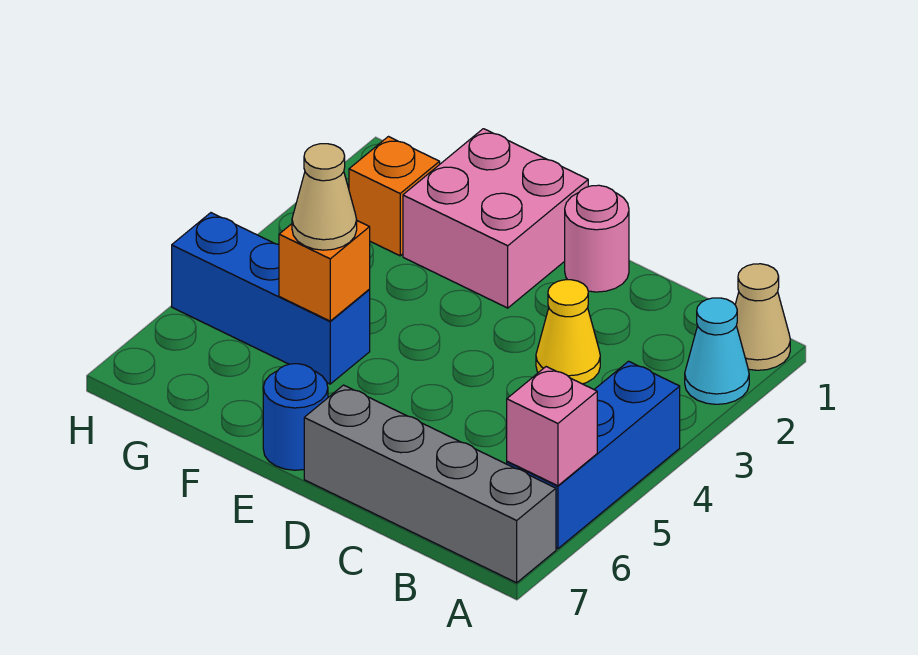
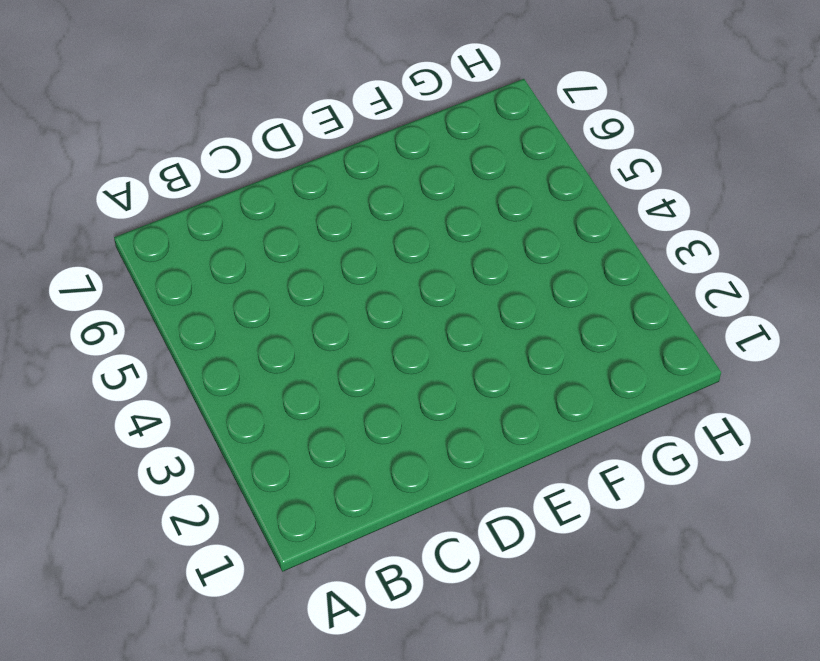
none -> tan cone A1 level 1
none -> cyan cone A2 level 1
none -> blue brick A4:A6 level 1

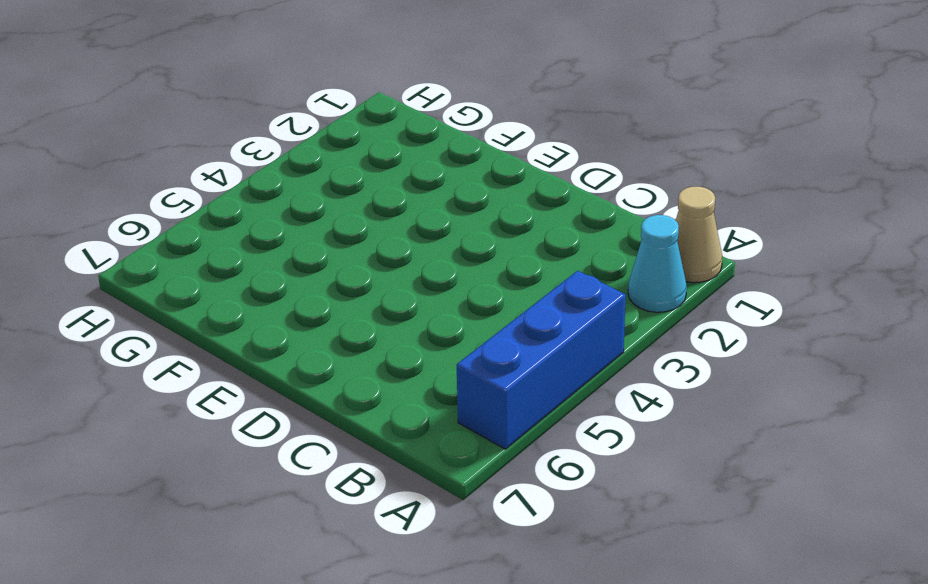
none -> grey brick A7:D7 level 1
none -> yellow cone C3 level 1
none -> pink round brick D1 level 1

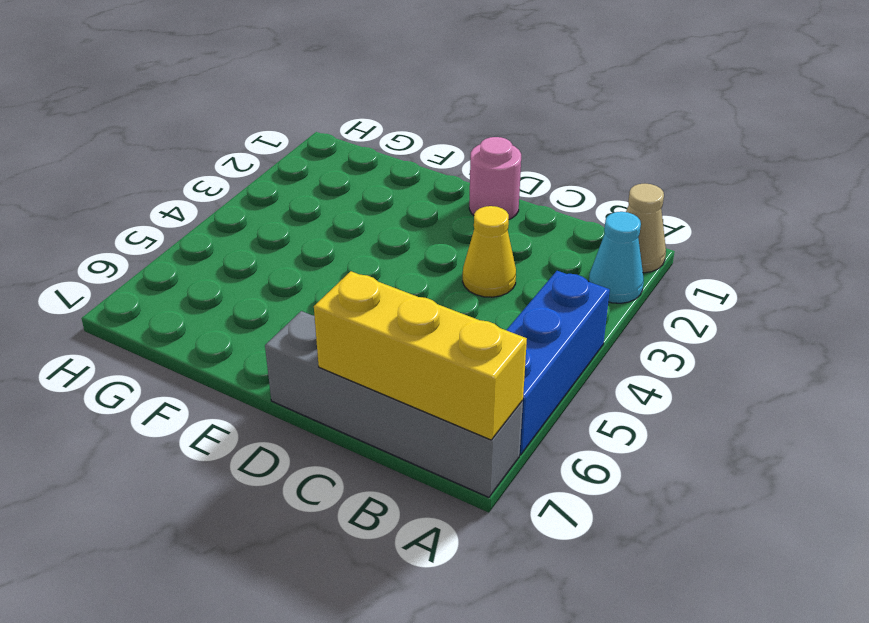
yellow brick A7:C7 level 2 -> none
none -> pink brick E1:F2 level 1
none -> blue round brick E7 level 1
none -> blue brick F5:H5 level 1

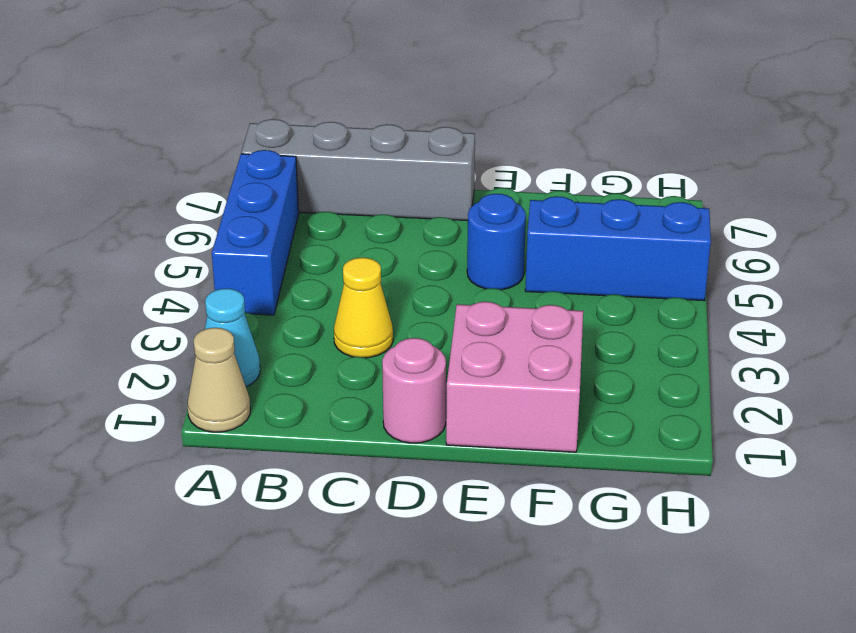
blue round brick E5 level 1 -> blue round brick E7 level 1
none -> orange brick G2 level 1
none -> pink brick A6 level 2
none -> orange brick F5 level 2

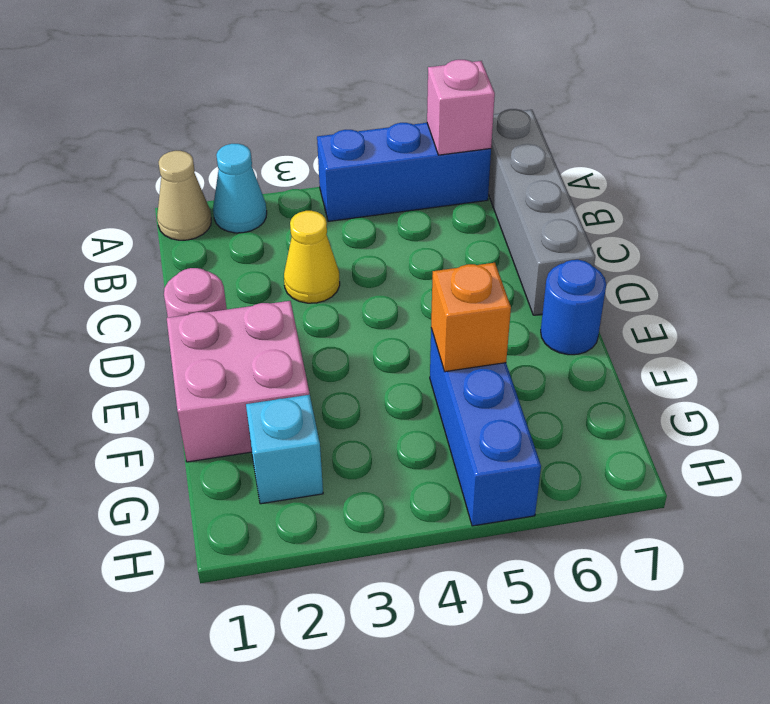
cyan brick G2 level 1 -> orange brick G2 level 1
none -> tan cone F5 level 3

